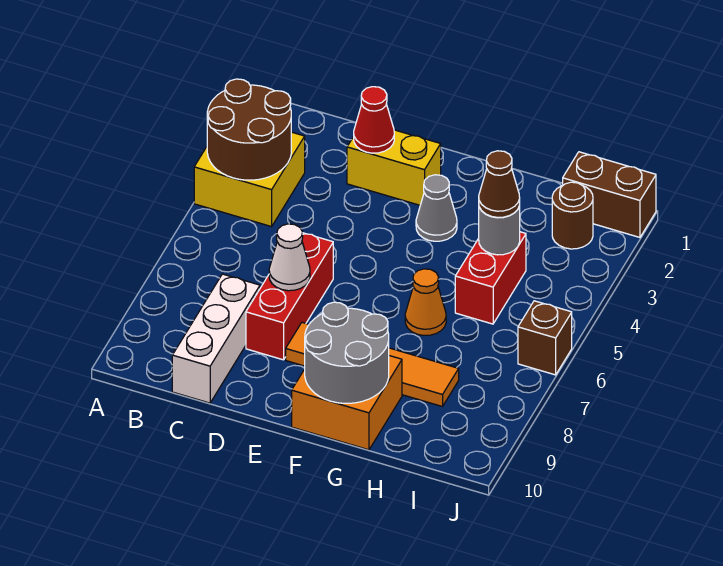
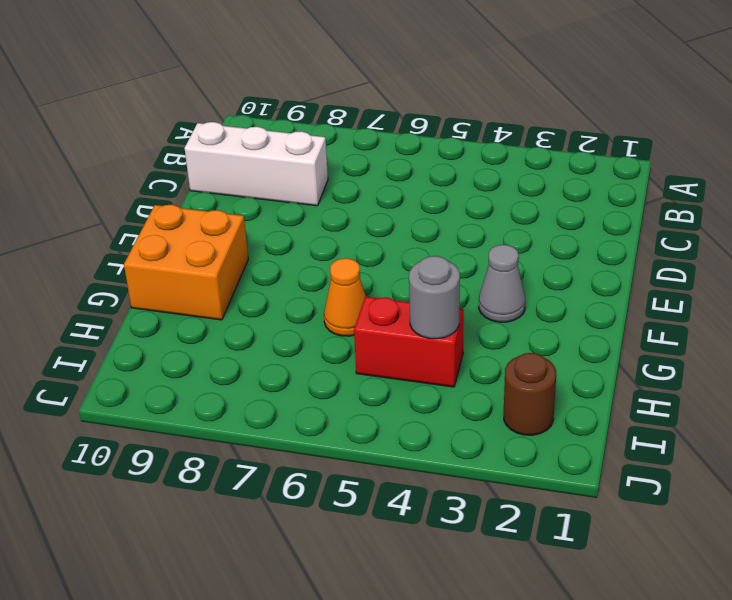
none -> yellow brick A3:B4 level 1
none -> yellow brick D2:E2 level 1
none -> red brick D6:D8 level 1

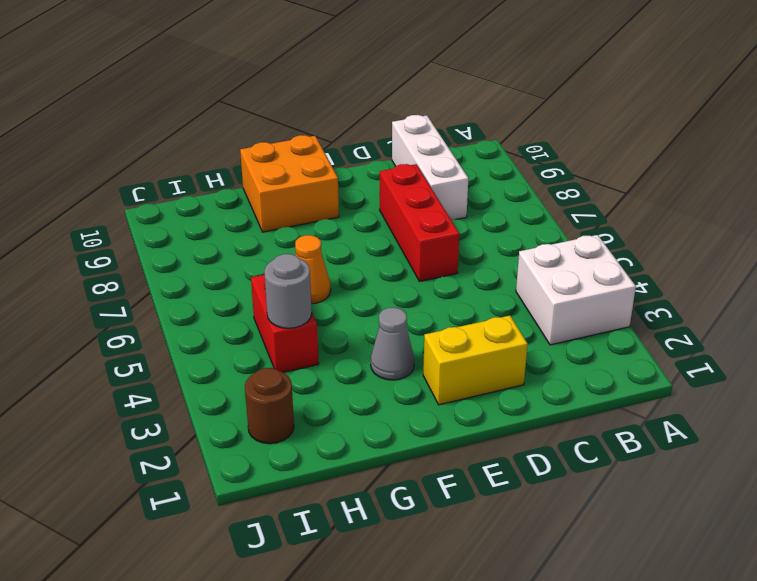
white brick A3:B4 level 1 -> yellow brick A3:B4 level 1
none -> orange tile E8:H8 level 1
none -> brown brick I1:J1 level 1
none -> brown brick J6 level 1

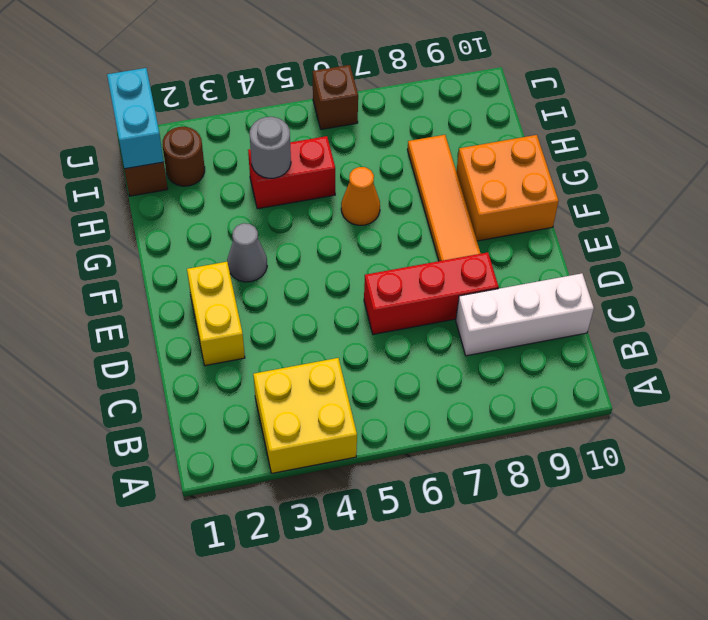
cyan brick I1:J1 level 2 -> none
none -> brown round brick A3:B4 level 2
none -> red cone D2 level 2
none -> white cone D7 level 2

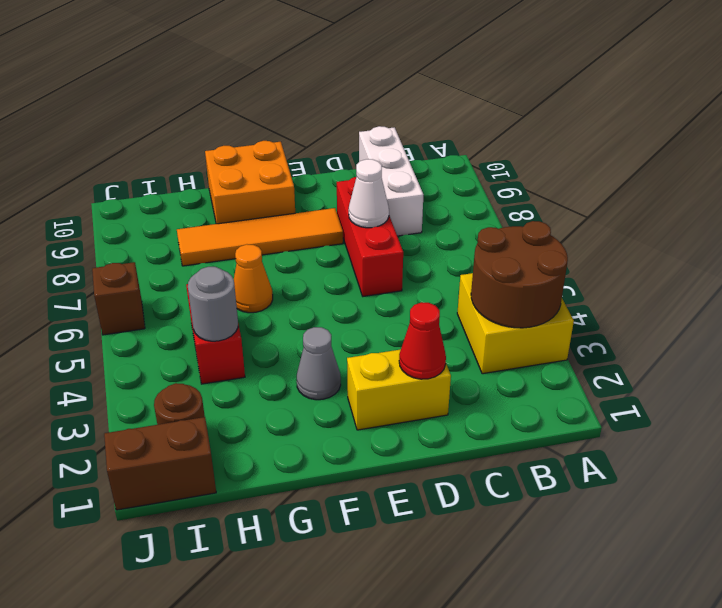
none -> grey round brick F9:G10 level 2
none -> brown cone H4 level 3

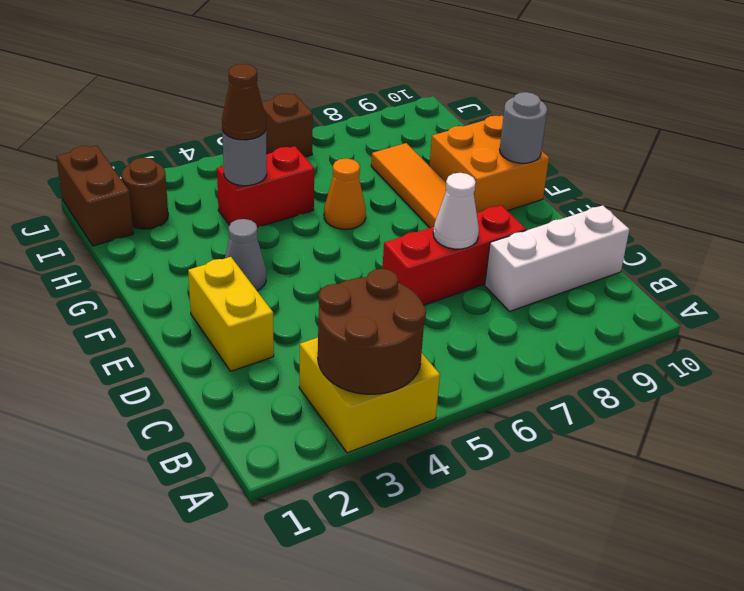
grey round brick F10 level 2 -> grey round brick F9:G10 level 2
none -> red cone D2 level 2

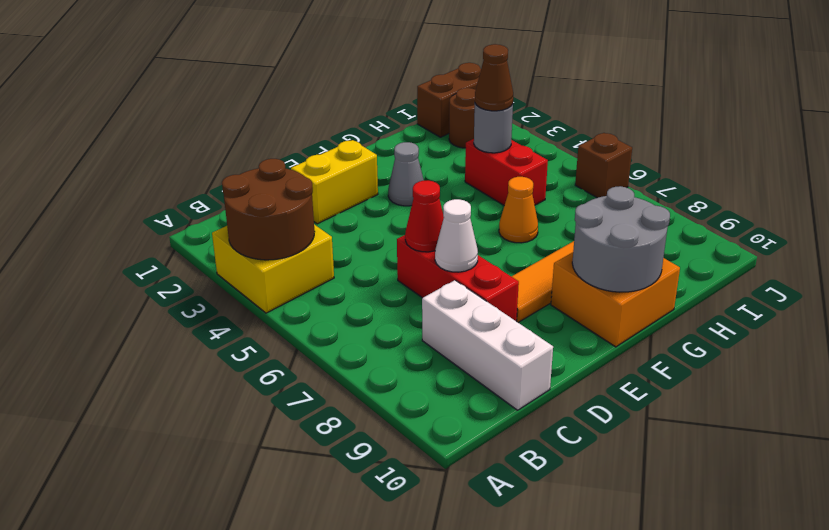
red cone D6 level 2 -> red cone D2 level 2

